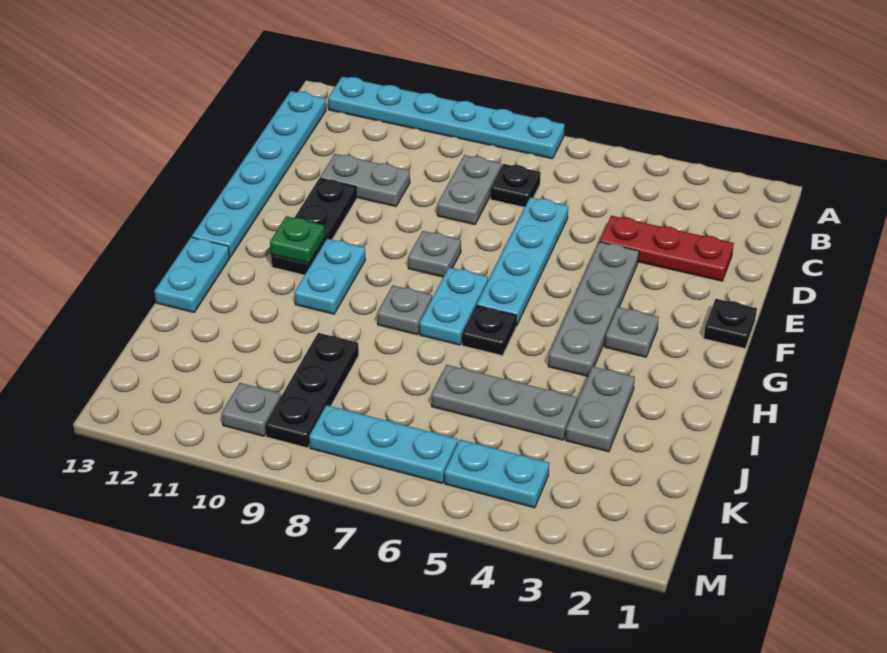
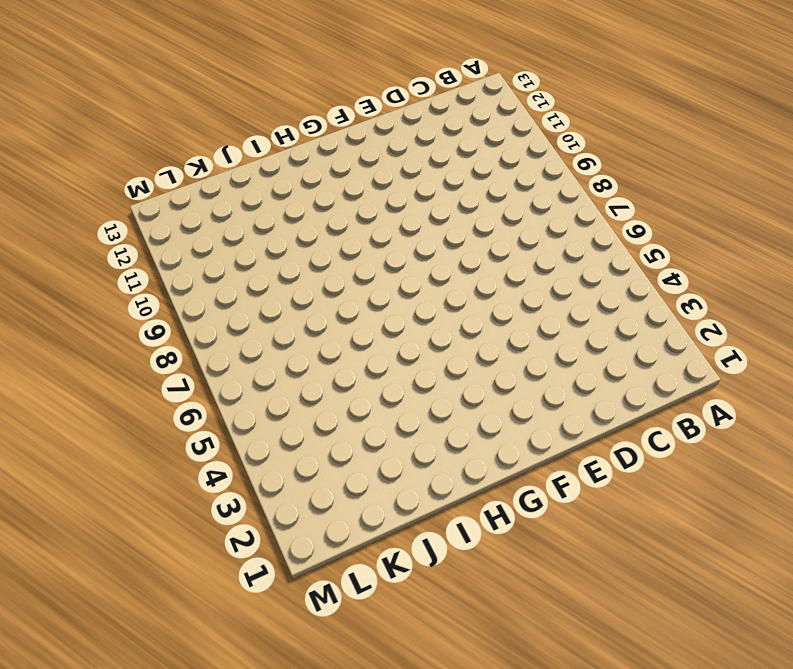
none -> cyan plate A7:A12 level 1
none -> cyan plate B13:G13 level 1
none -> black plate C7 level 1

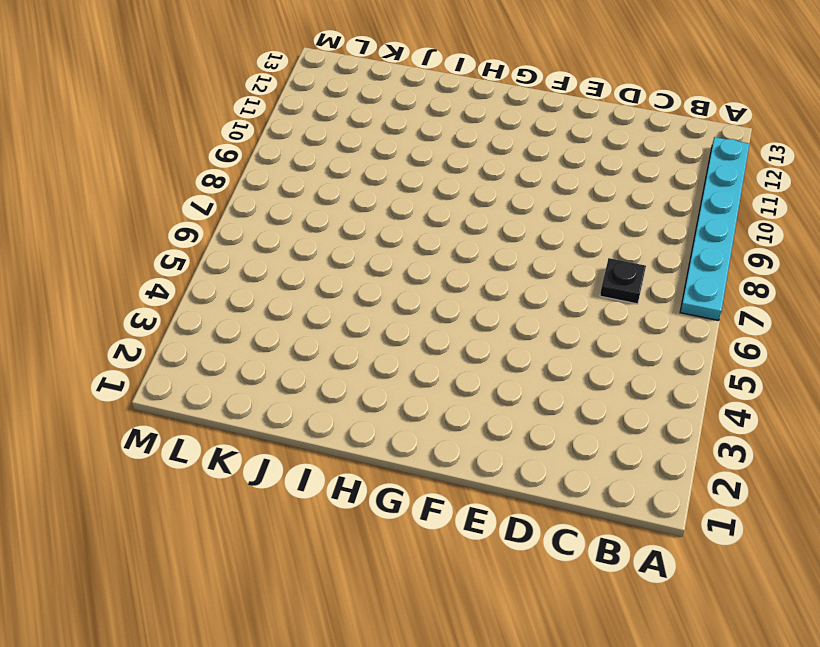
none -> cyan plate B13:G13 level 1
none -> grey plate C8:D8 level 1
none -> red plate D2:D4 level 1

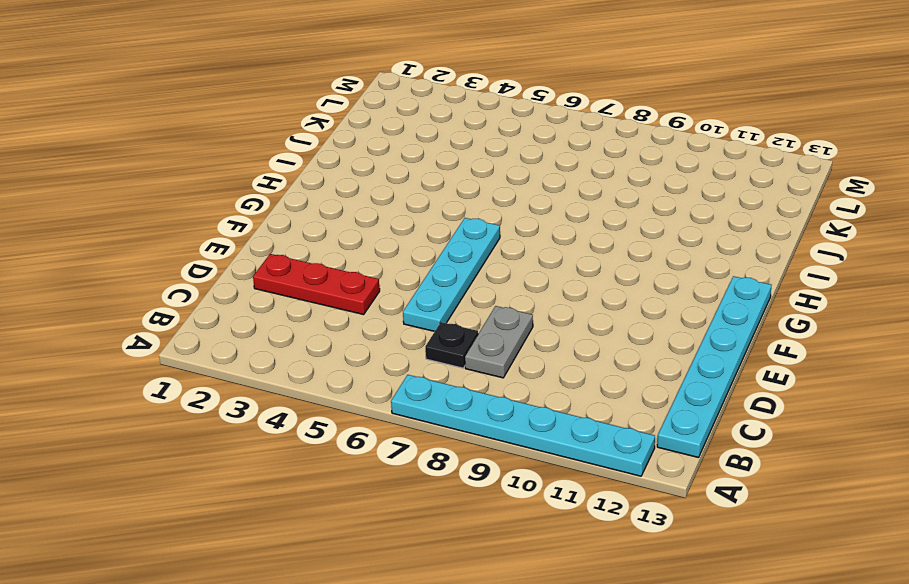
none -> grey plate D10:D11 level 1
none -> grey plate E4:H4 level 1
none -> black plate E11:G11 level 1

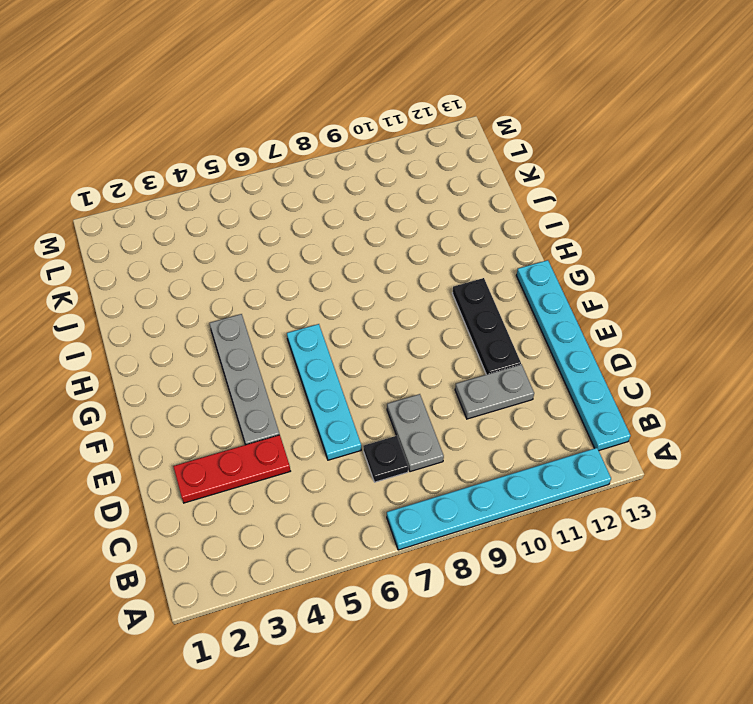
none -> black plate F1 level 1
none -> grey plate F8 level 1
none -> grey plate G3 level 1

